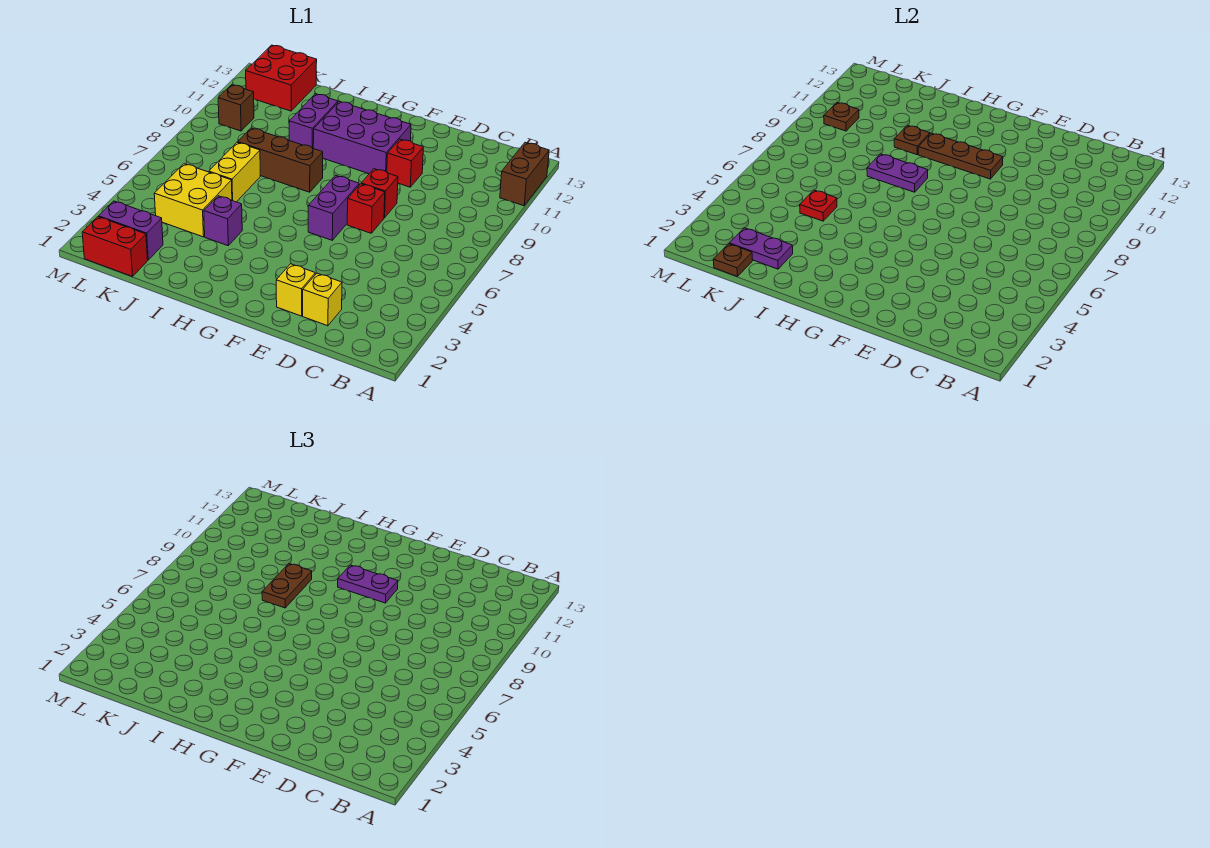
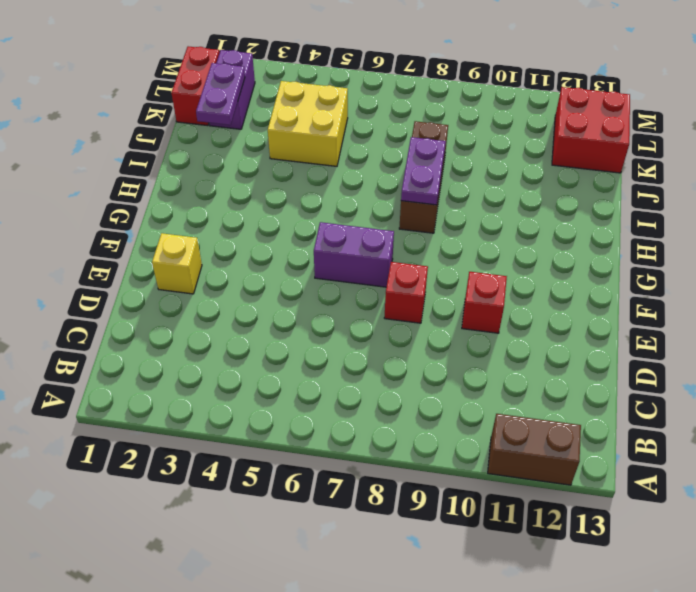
none -> yellow brick D2 level 1
none -> red brick E7 level 1
none -> purple brick F10:H11 level 1

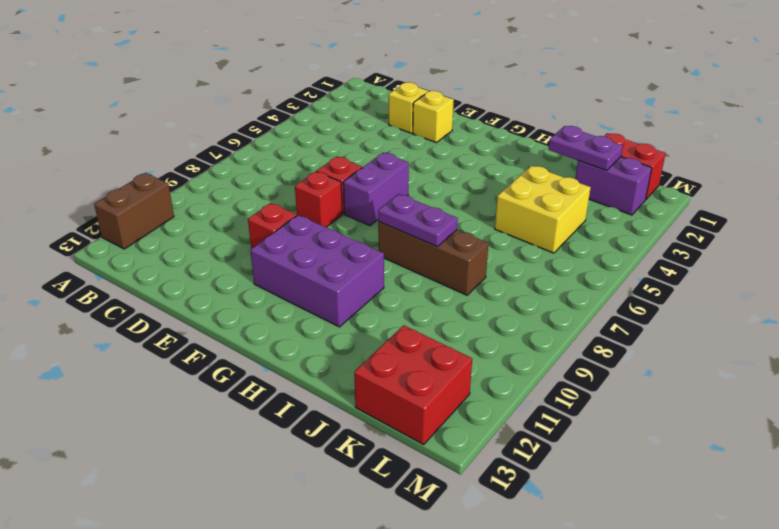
none -> purple brick I4 level 1
none -> purple brick I10:I11 level 1
none -> yellow brick J6:J7 level 1

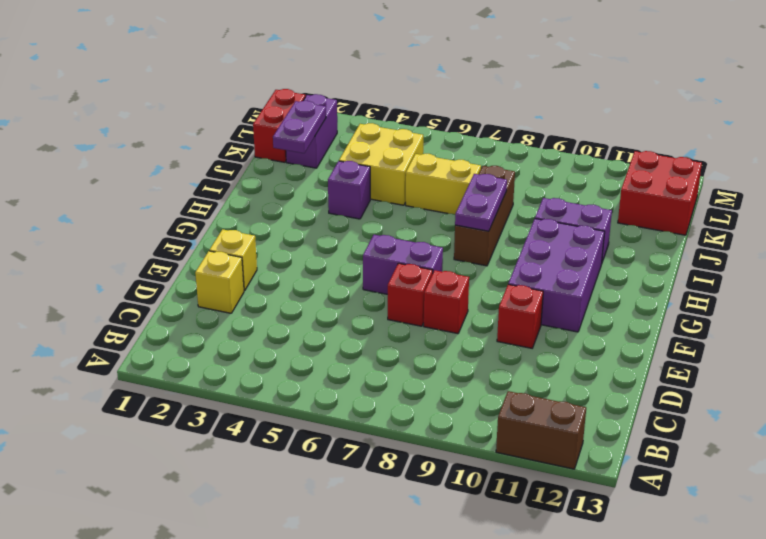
none -> brown brick L10 level 1
none -> brown plate F10:H10 level 2
none -> brown plate I10 level 2

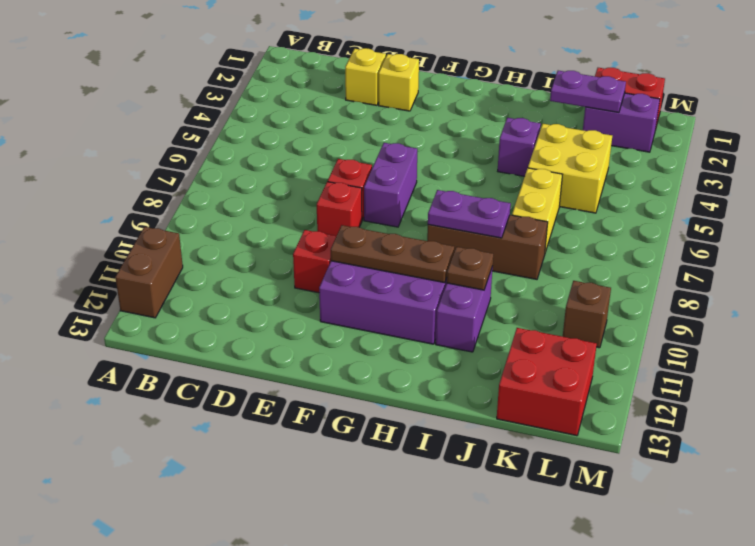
none -> red plate J5 level 2
none -> brown plate K1 level 2
none -> brown plate L10 level 2

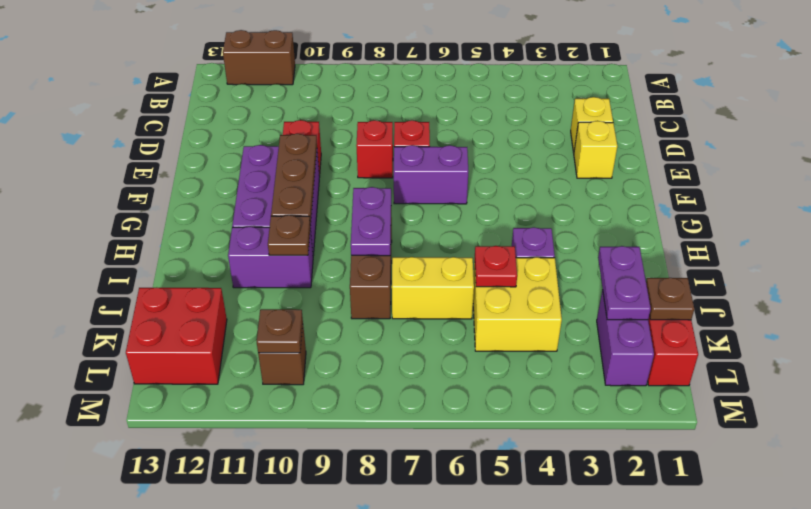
none -> purple plate F10:G10 level 3
none -> brown plate I8:I9 level 3

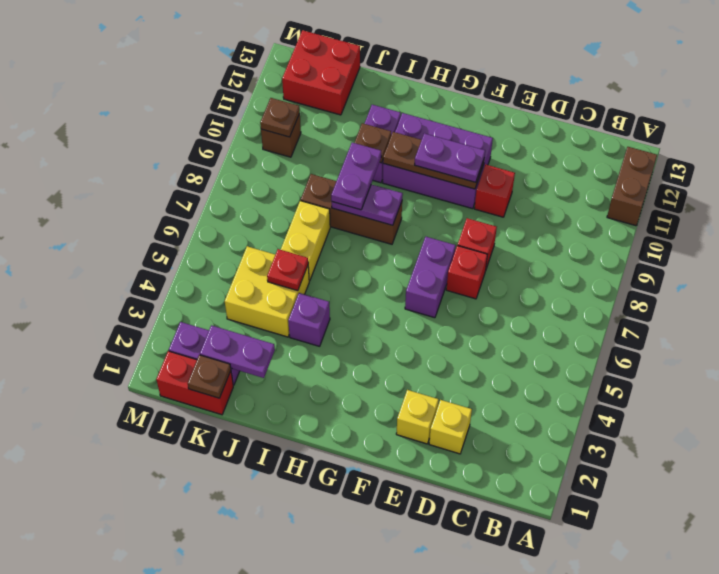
purple plate I8:I9 level 3 -> brown plate I8:I9 level 3

